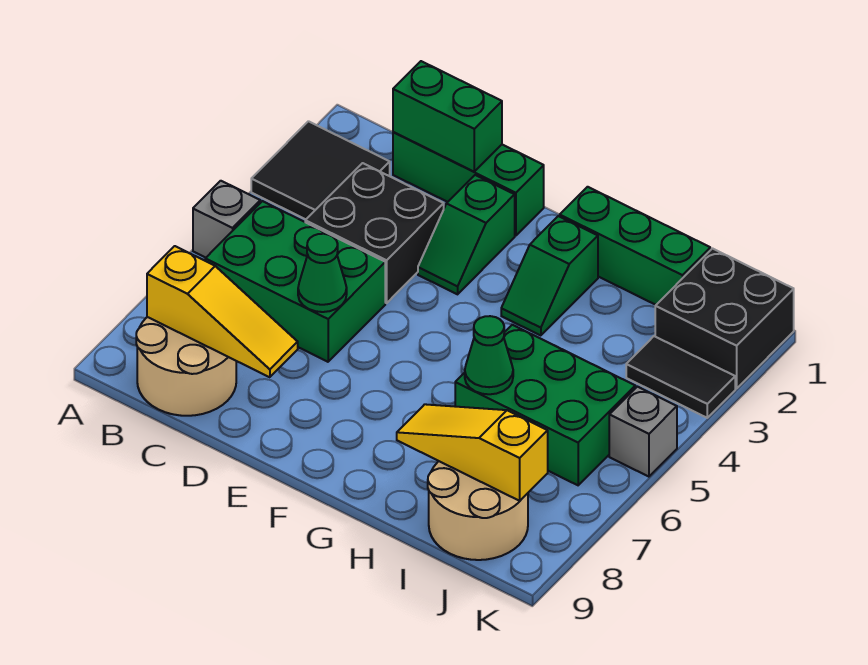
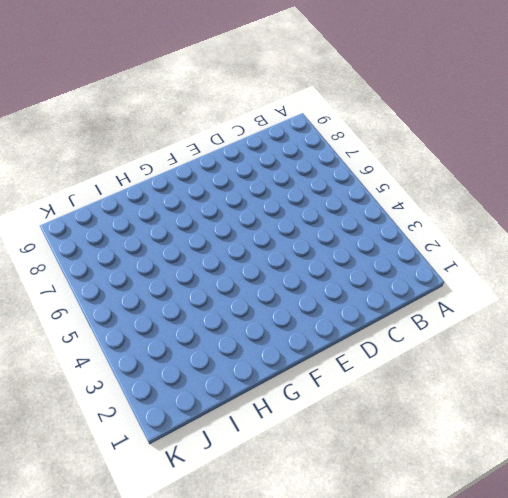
none -> black tile A2:B3 level 1
none -> grey brick A5 level 1
none -> green brick B5:D6 level 1

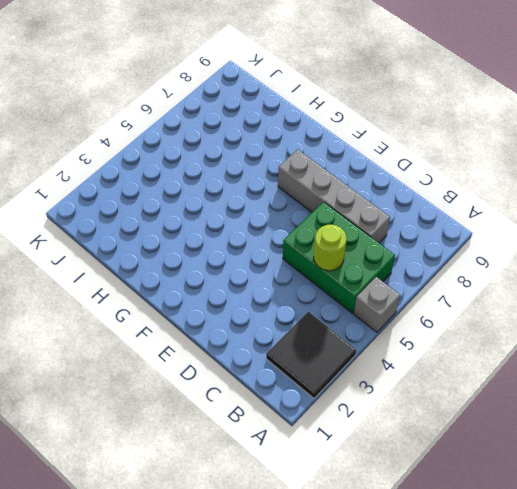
lime round brick C5 level 2 -> none
grey brick C7:F7 level 1 -> none
none -> tan round brick B8:C9 level 1
none -> green brick C1:E1 level 1
none -> black brick C3:D4 level 1

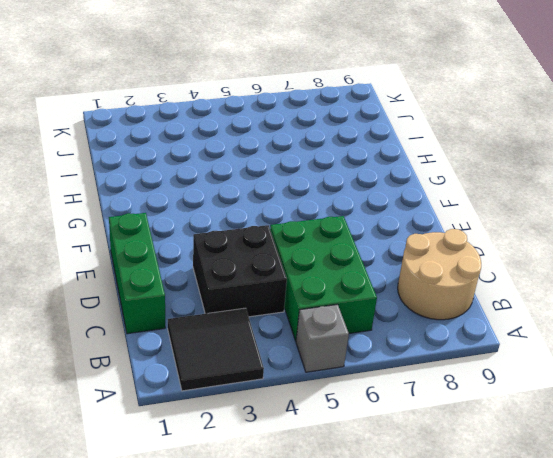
none -> green slope E2:E3 level 1 top 2
none -> green brick G1:I1 level 1
none -> green slope G2:G3 level 1 top 2

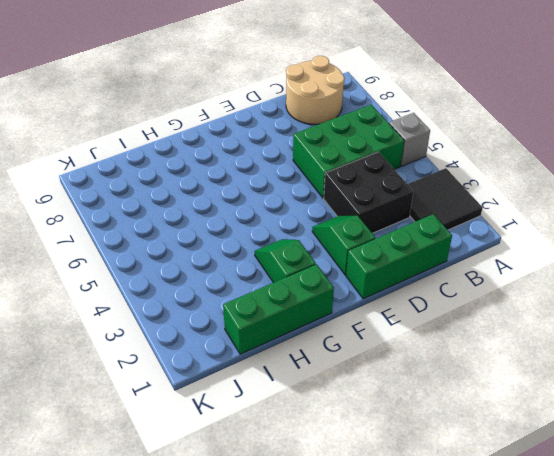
none -> green brick H5:J6 level 1
none -> tan round brick I8:J9 level 1
none -> black brick J1:K2 level 1

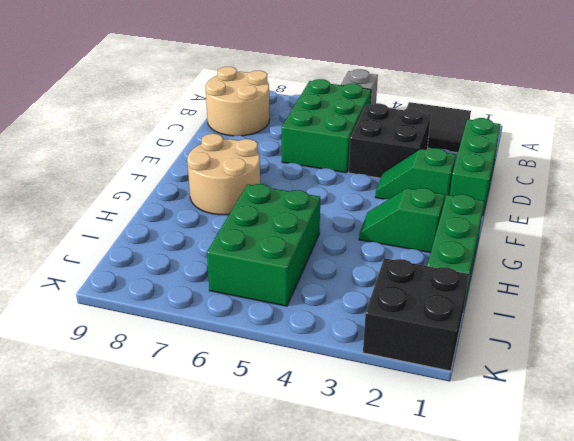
tan round brick F7:G8 level 1 -> tan round brick I8:J9 level 1
none -> black tile J3:K3 level 1
none -> grey brick K5 level 1
none -> yellow slope B8:D8 level 2 top B

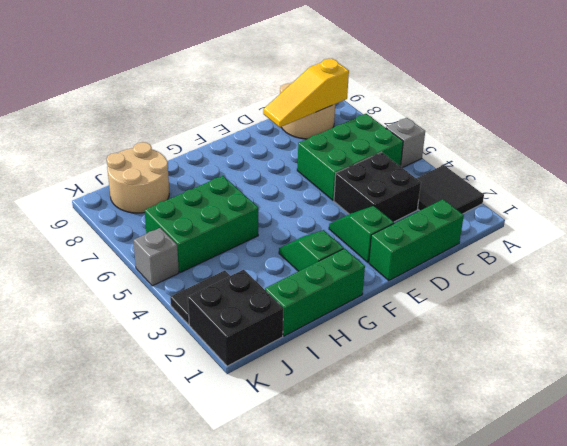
none -> green brick C1:D1 level 2
none -> green cone D6 level 2
none -> green cone H6 level 2

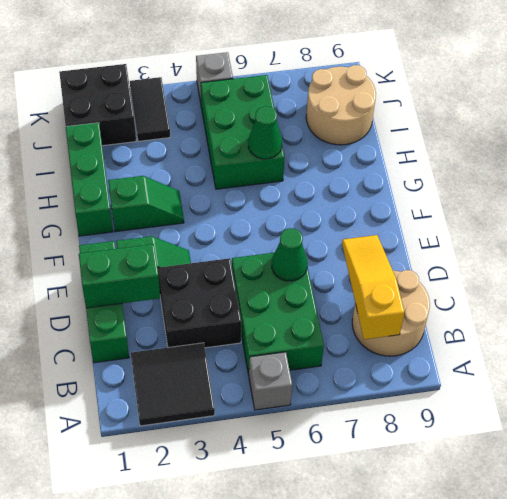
green brick D1:D2 level 2 -> green brick C1:D1 level 2
none -> yellow slope H8:J8 level 2 top J

